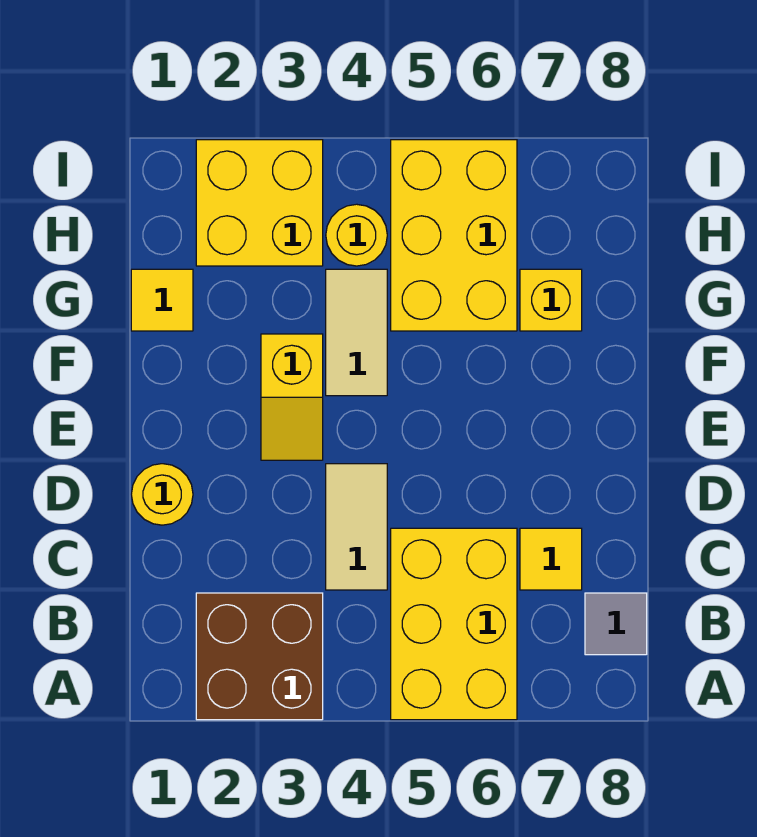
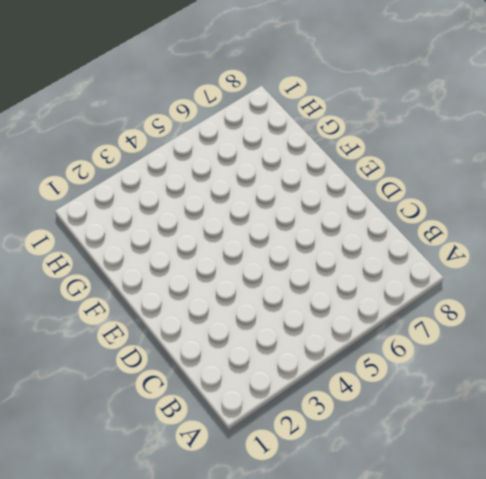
none -> brown brick A2:B3 level 1
none -> yellow brick A5:C6 level 1
none -> grey tile B8 level 1

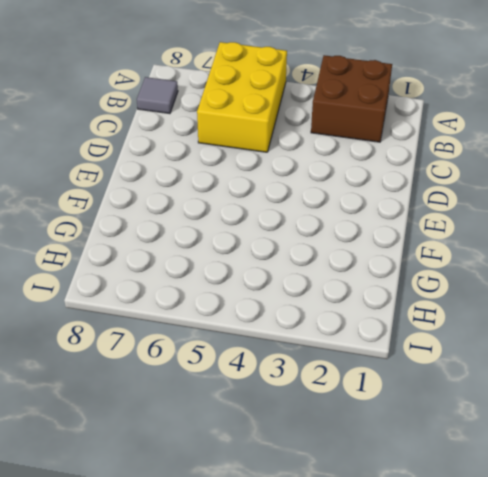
none -> tan tile C4:D4 level 1
none -> yellow tile C7 level 1
none -> yellow round brick D1 level 1

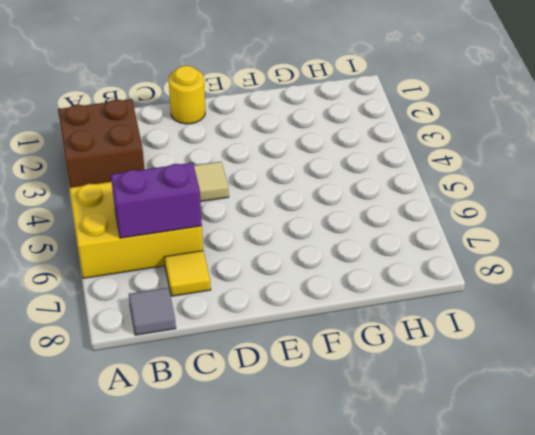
purple brick B6:C6 level 2 -> none
none -> yellow slope E3:F3 level 1 top F
none -> tan tile F4:G4 level 1
none -> yellow tile G1 level 1

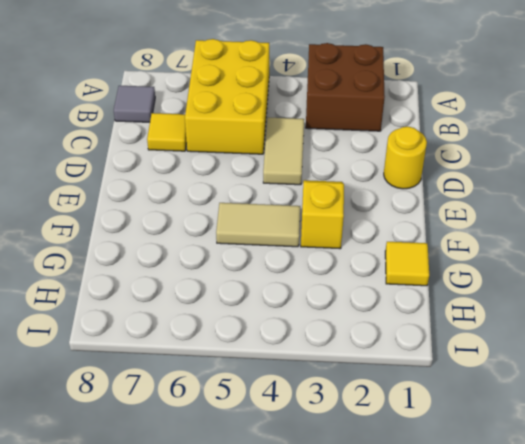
tan tile F4:F5 level 1 -> tan tile F4:G4 level 1
none -> yellow brick G5:I6 level 1
none -> yellow brick G7 level 1
none -> yellow brick H2:I3 level 1

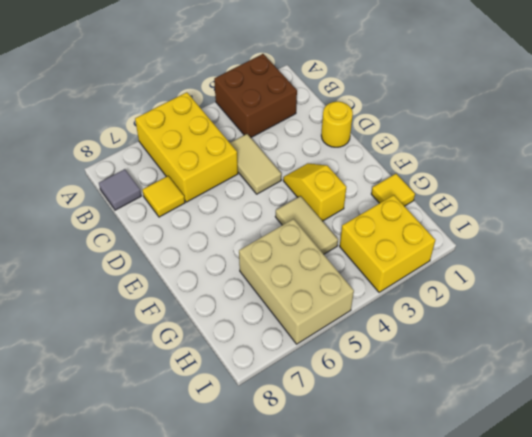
tan brick G5:I6 level 1 -> yellow brick G5:I6 level 1
none -> yellow brick G7 level 1
none -> yellow round brick H4 level 1

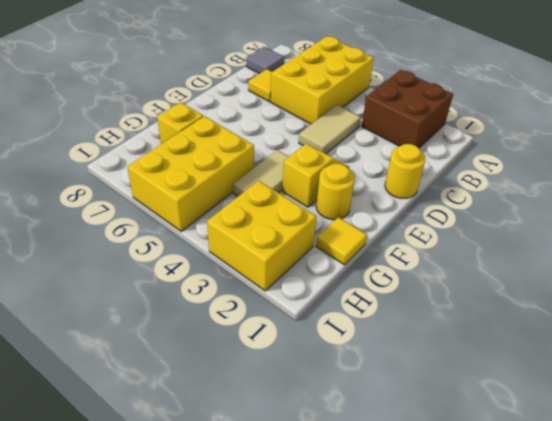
yellow round brick F2 level 1 -> yellow round brick H4 level 1

